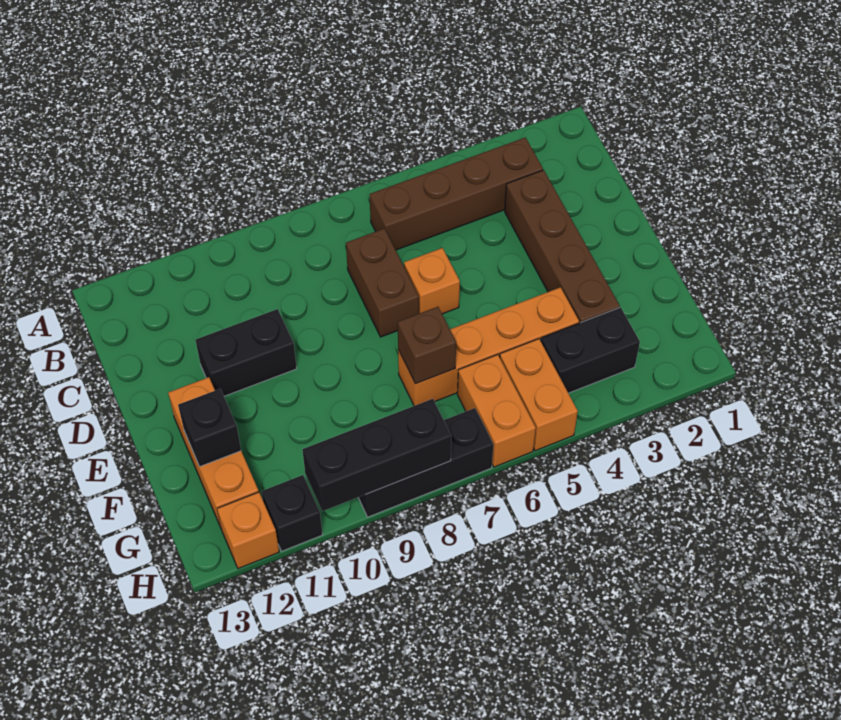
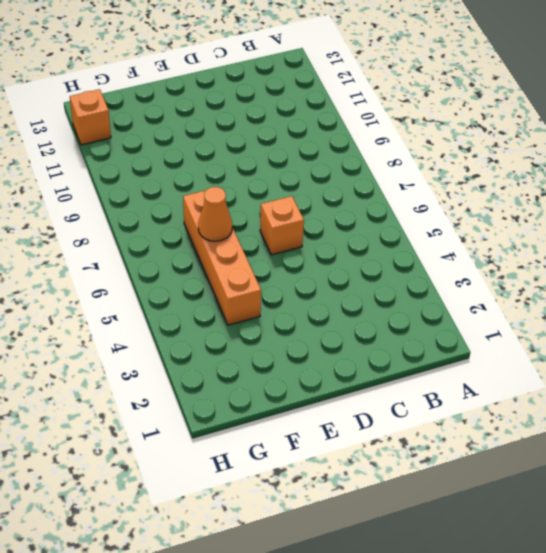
orange cone F6 level 2 -> none
none -> brown brick B3:B6 level 1
none -> brown brick C3:F3 level 1
none -> brown brick C7:D7 level 1

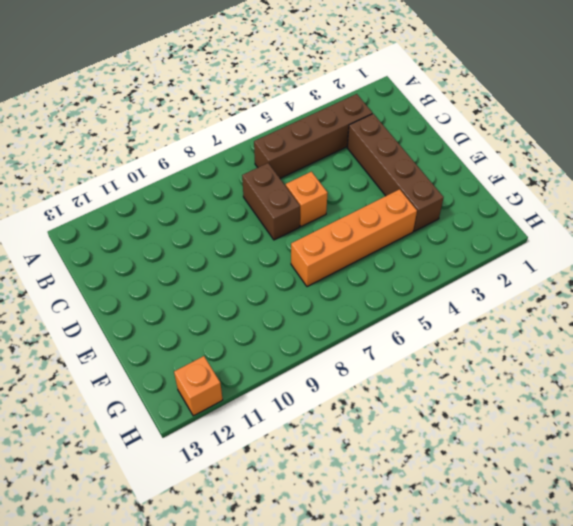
none -> black brick D10:D11 level 1
none -> orange brick E12:G12 level 1
none -> black brick G3:G4 level 1

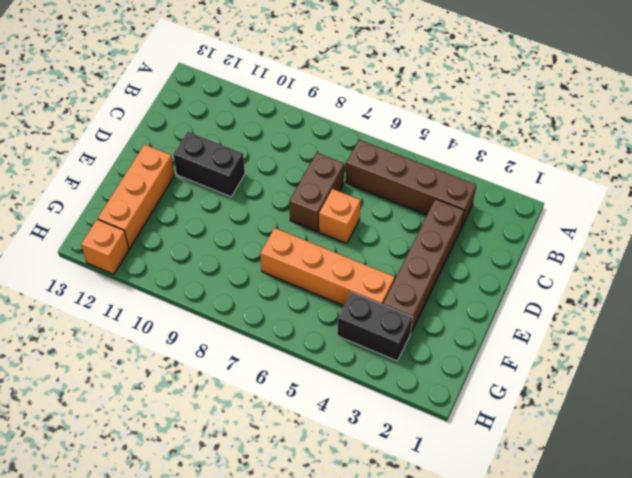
none -> orange brick G5:H5 level 1
none -> orange brick G6:H6 level 1
none -> black brick H7:H9 level 1

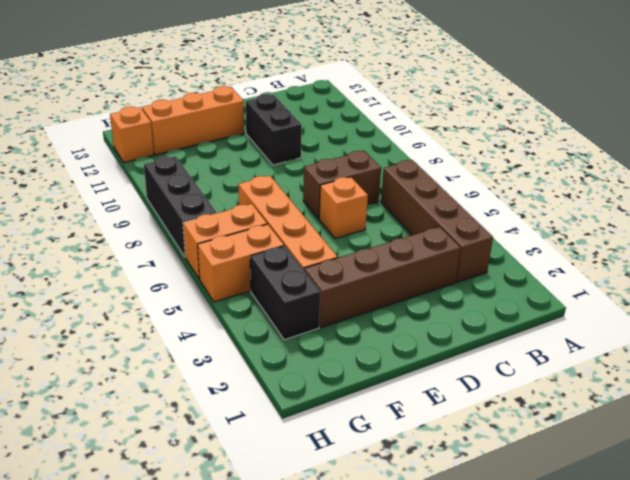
none -> black brick H11 level 1
none -> brown brick F7 level 2
none -> black brick F12 level 2

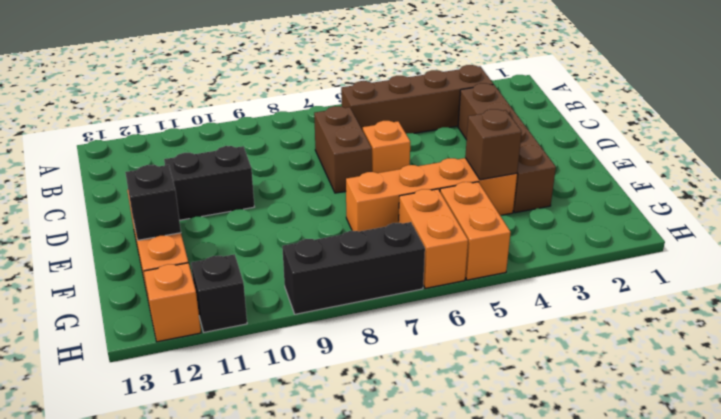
brown brick F4 level 2 -> brown brick F7 level 2
none -> black brick G3:G4 level 1
none -> black brick H8:H10 level 2

